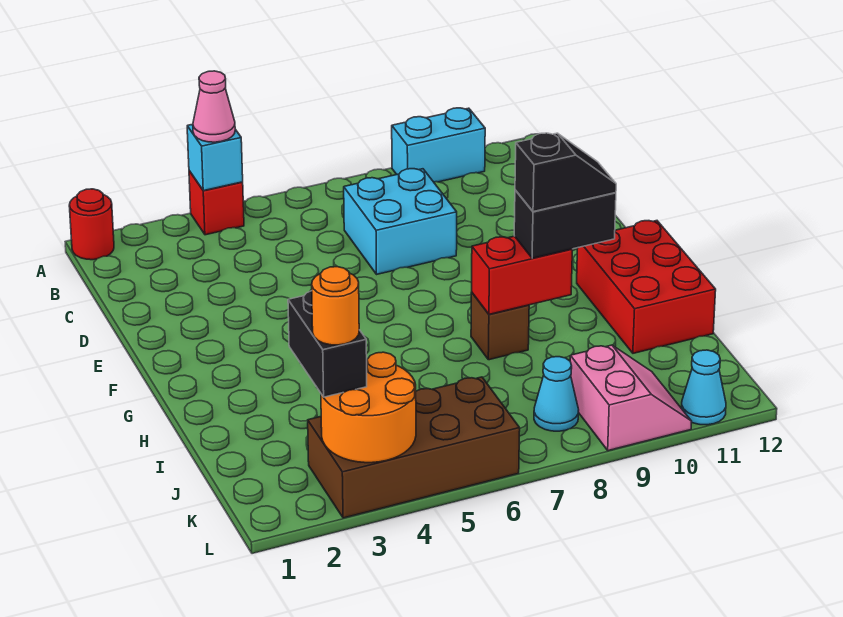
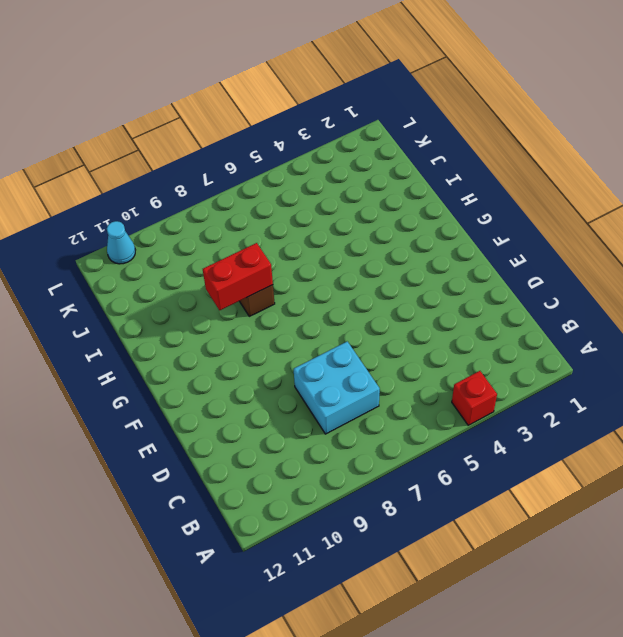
none -> red round brick A1 level 1
none -> cyan brick A9:A10 level 1
none -> red brick G11:I12 level 1

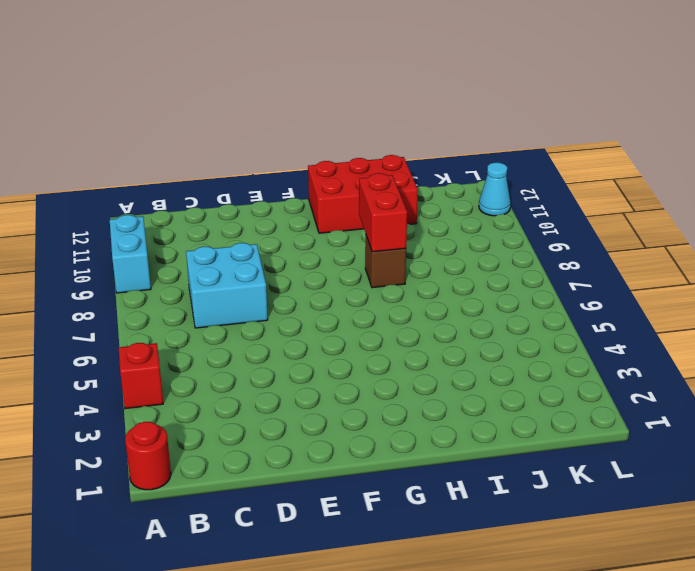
none -> brown brick K3:L6 level 1
none -> cyan cone K8 level 1
none -> pink slope K9:L10 level 1 top 9

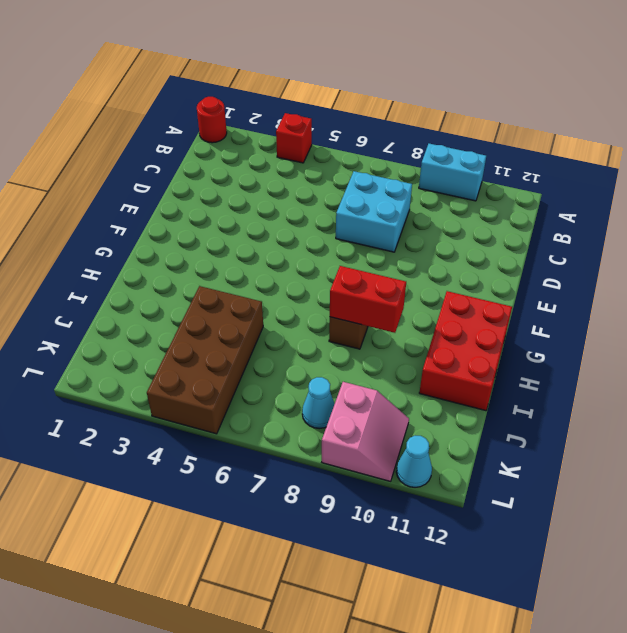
brown brick I4:L5 level 1 -> brown brick K3:L6 level 1
none -> cyan brick A4 level 2
none -> orange round brick K3:L4 level 2
none -> pink cone A4 level 3

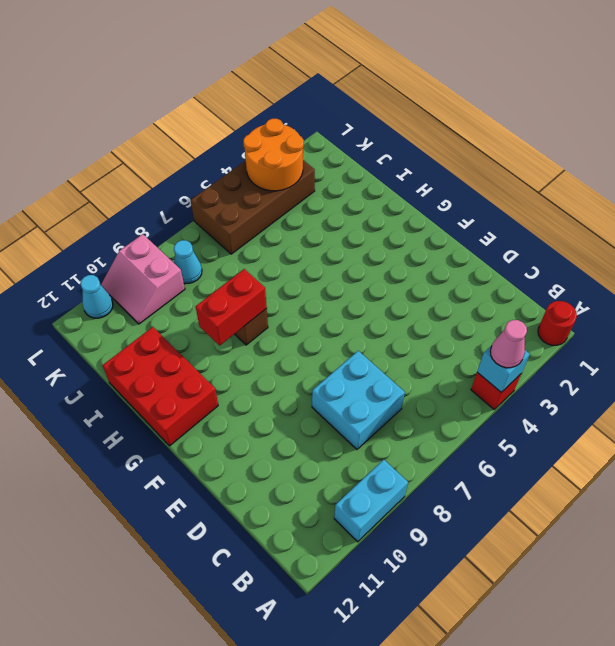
none -> black brick H9:H10 level 3
none -> black brick J3:K3 level 3
none -> black slope H9:H10 level 4 top 9

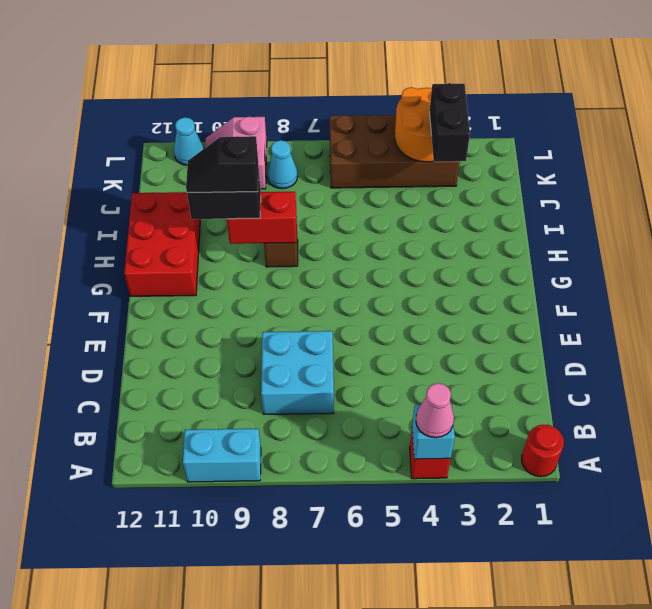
none -> orange round brick K3 level 4

